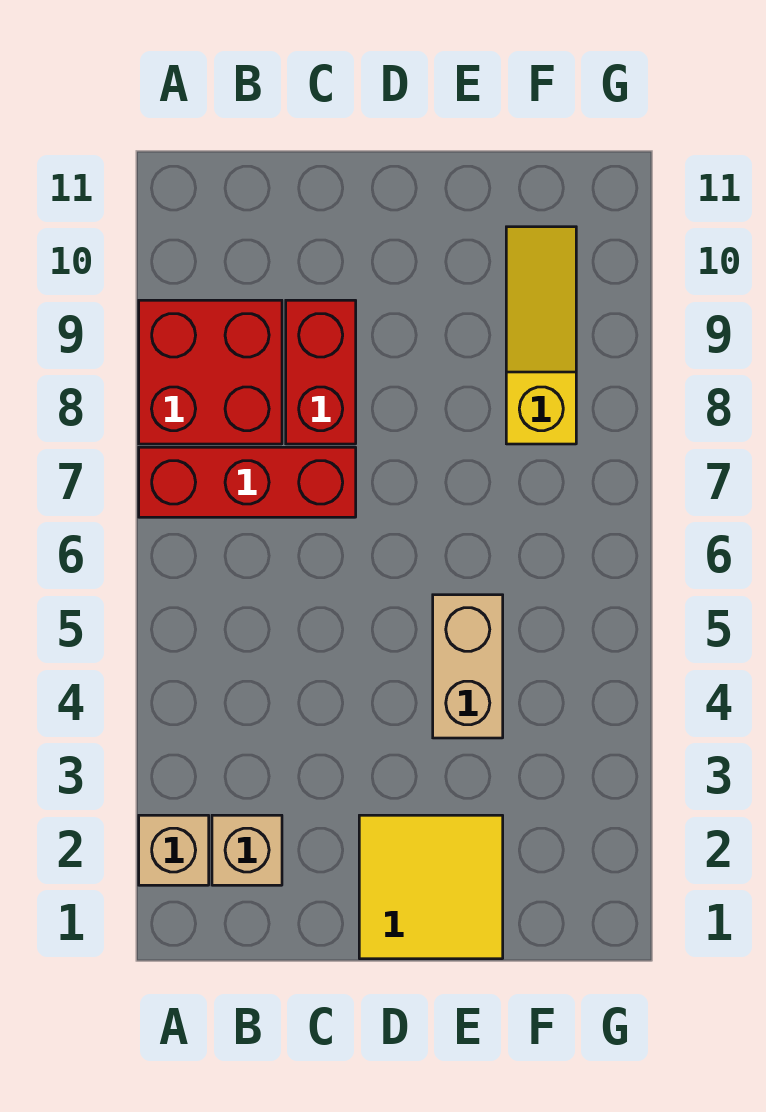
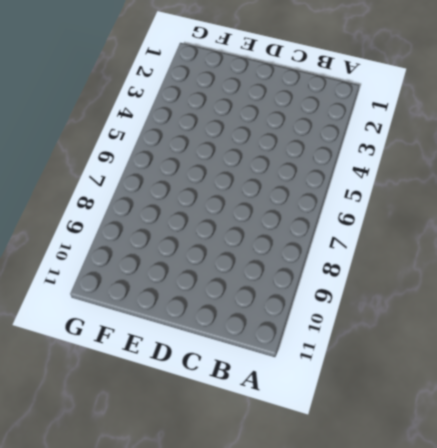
none -> tan brick A2 level 1
none -> red brick A7:C7 level 1

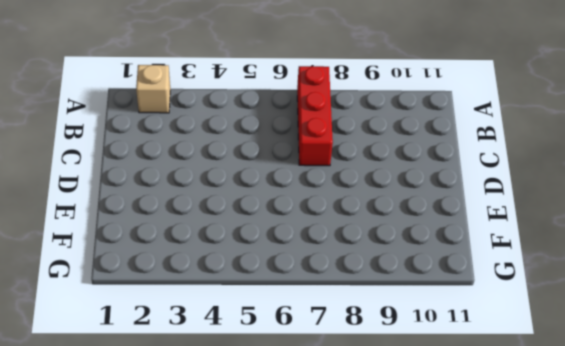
none -> red brick A8:B9 level 1
none -> tan brick B2 level 1

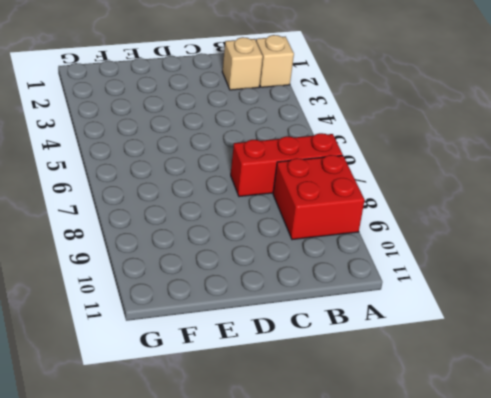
none -> red brick C8:C9 level 1
none -> yellow tile D1:E2 level 1

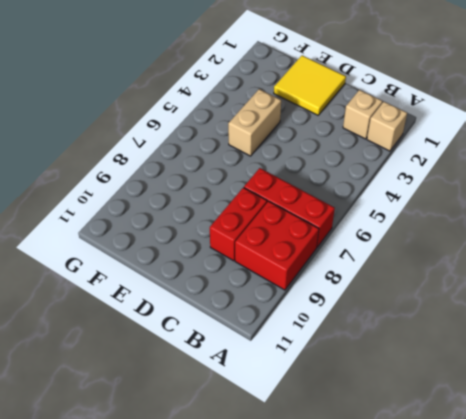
none -> yellow slope F8:F10 level 1 top 8

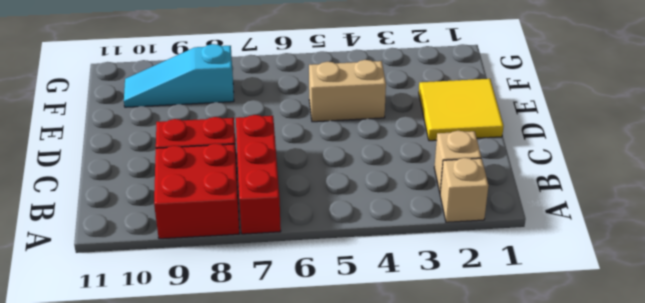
cyan slope F8:F10 level 1 top 8 -> yellow slope F8:F10 level 1 top 8

